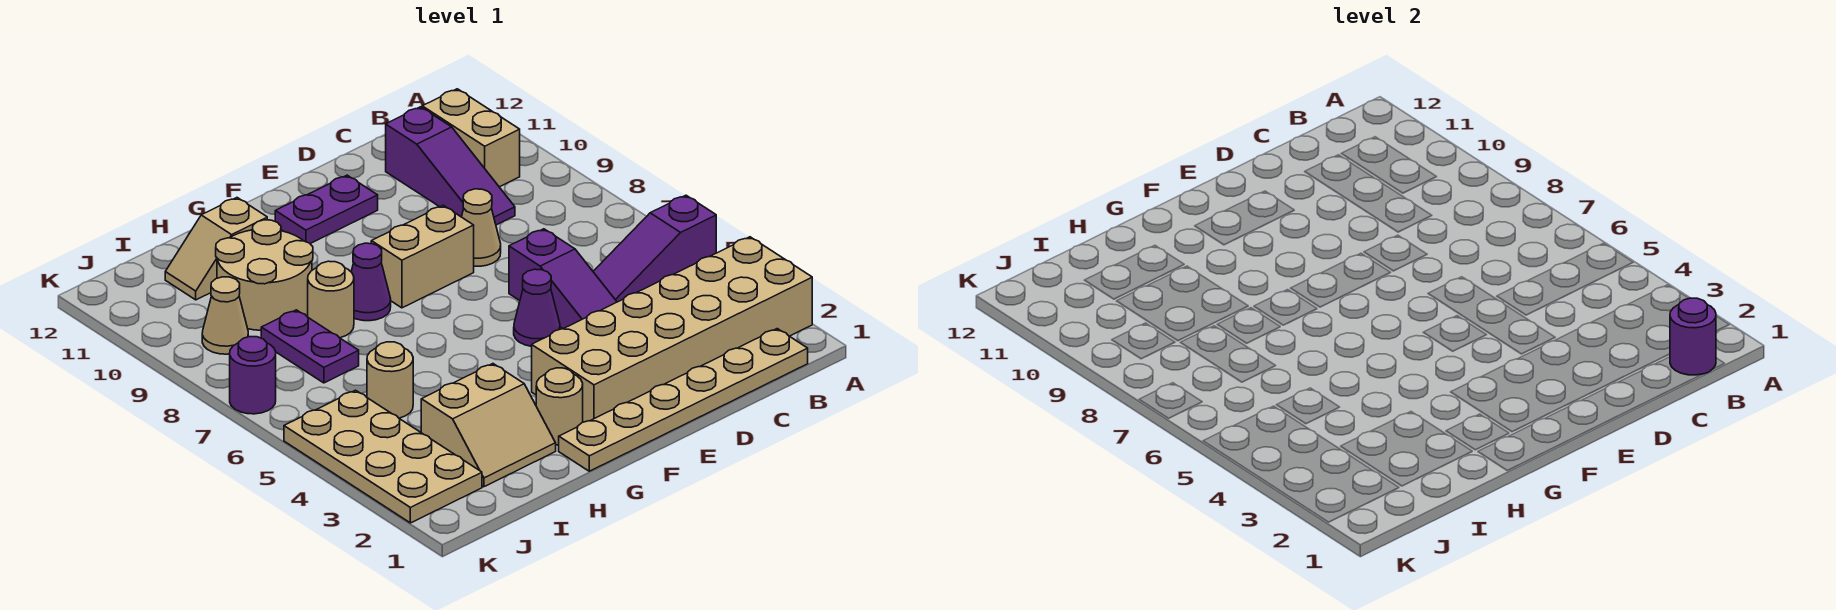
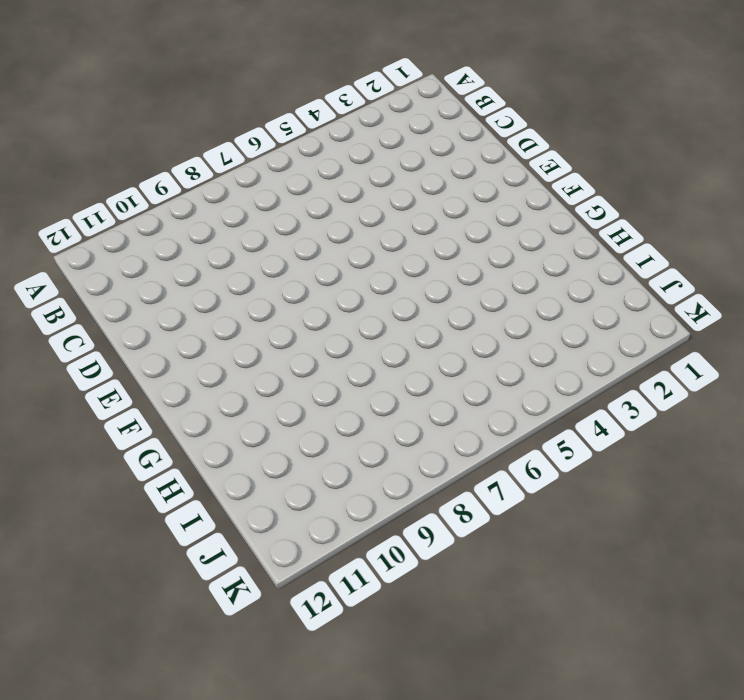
none -> tan brick A2:F3 level 1
none -> purple slope A5:C5 level 1 top A
none -> tan plate B1:G1 level 1

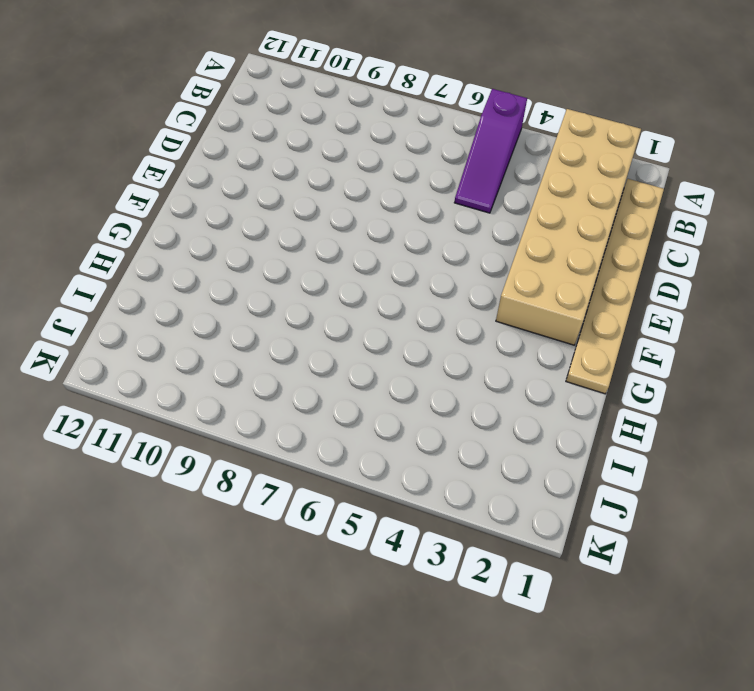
none -> tan brick B10:B11 level 1
none -> purple slope C9:C11 level 1 top 11
none -> purple slope D4:D6 level 1 top 6

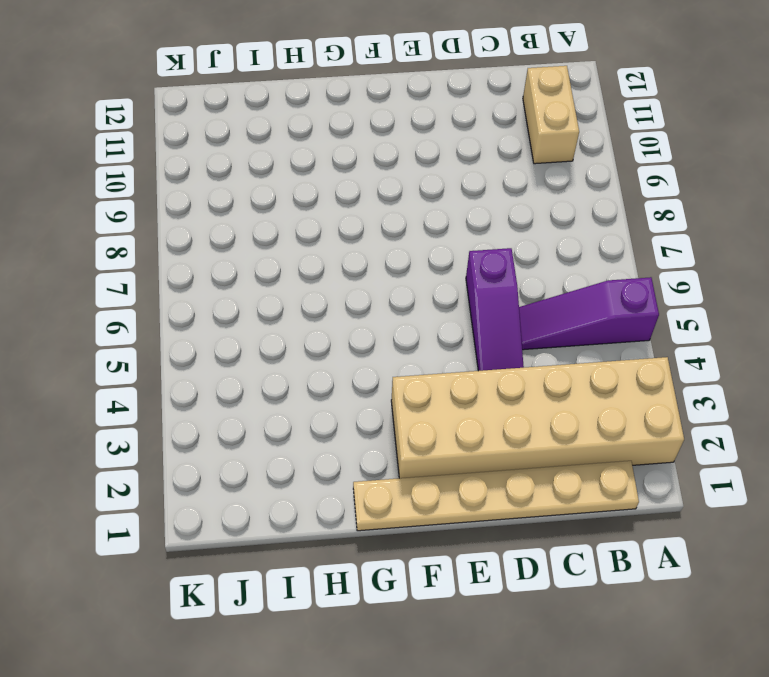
none -> purple slope C9:C11 level 1 top 11
none -> tan cone D8 level 1
none -> purple cone E5 level 1

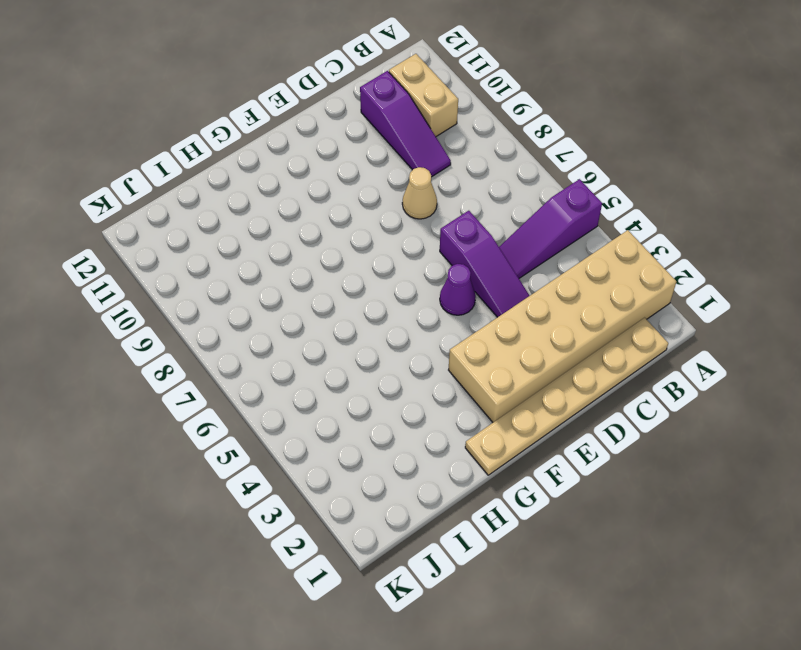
none -> tan brick E8:F8 level 1
none -> purple plate E11:F11 level 1
none -> tan round brick G2 level 1

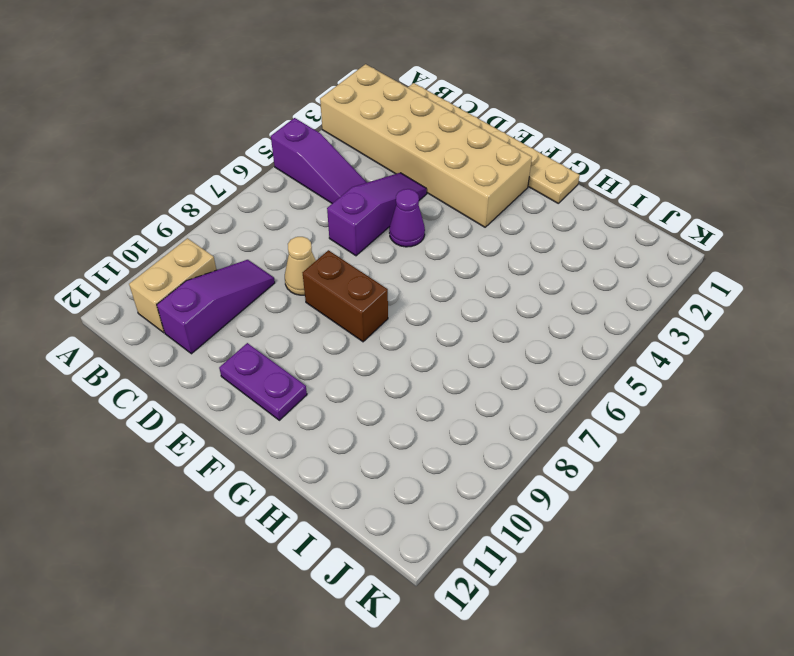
brown brick E8:F8 level 1 -> tan brick E8:F8 level 1
none -> tan round brick G2 level 1
none -> purple cone G8 level 1
none -> tan slope H2:I3 level 1 top 3

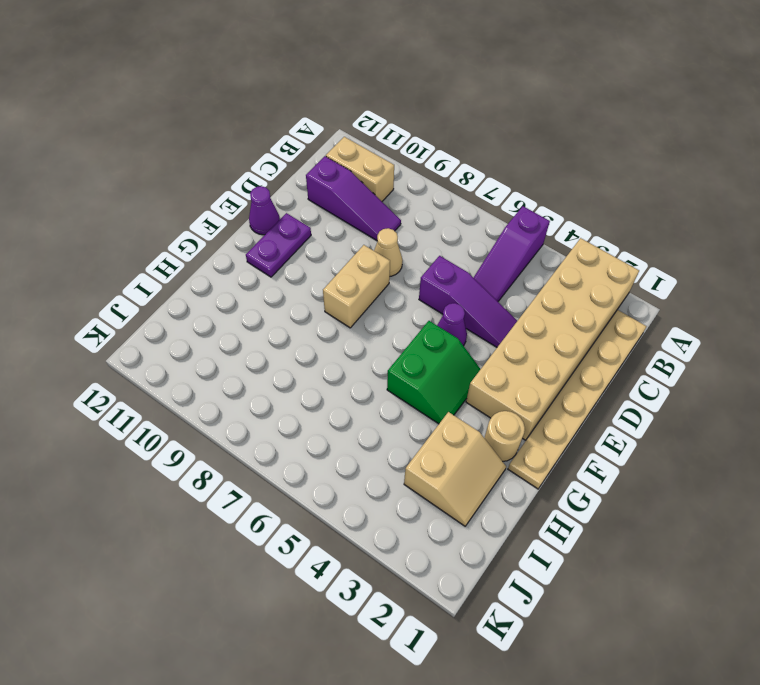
purple cone E12 level 1 -> purple cone G8 level 1
green slope F4:G5 level 1 top 5 -> none
none -> tan round brick H8 level 1
none -> tan round brick H9:I10 level 1
none -> tan slope H11:I11 level 1 top H

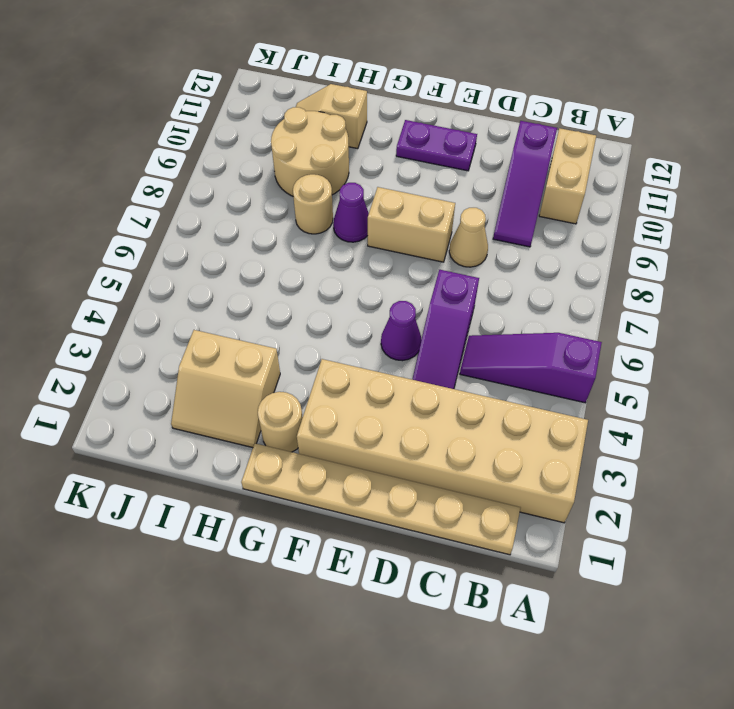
none -> tan round brick I5 level 1
none -> purple plate I7:I8 level 1
none -> tan plate J2:K5 level 1

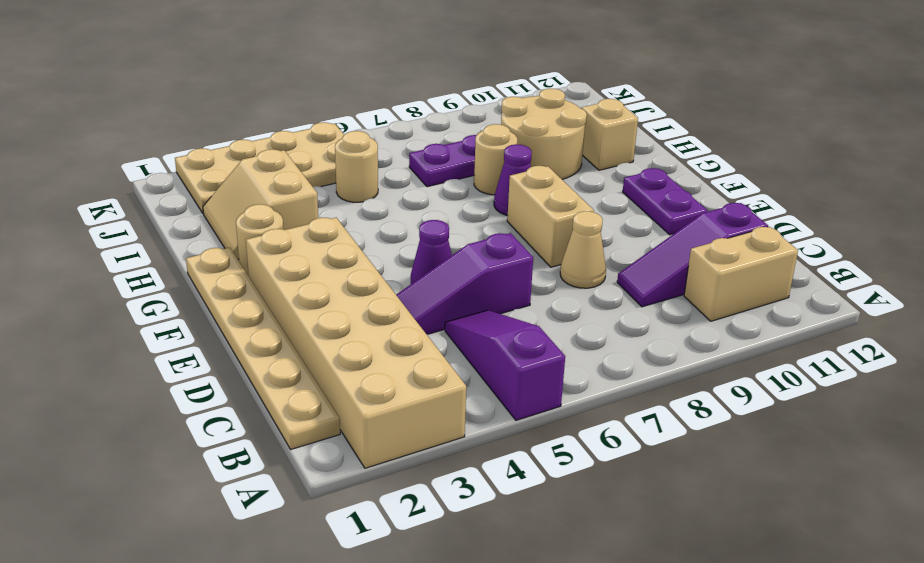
none -> tan cone J9 level 1
none -> purple round brick K7 level 1
none -> purple round brick B1 level 2

